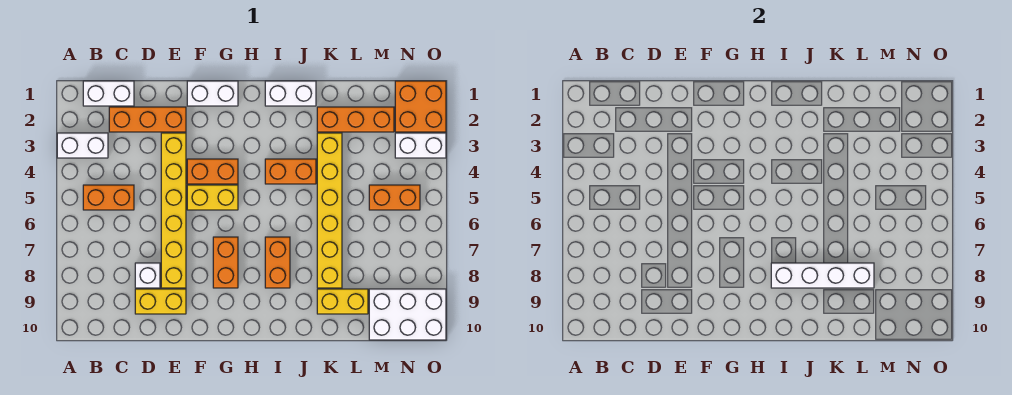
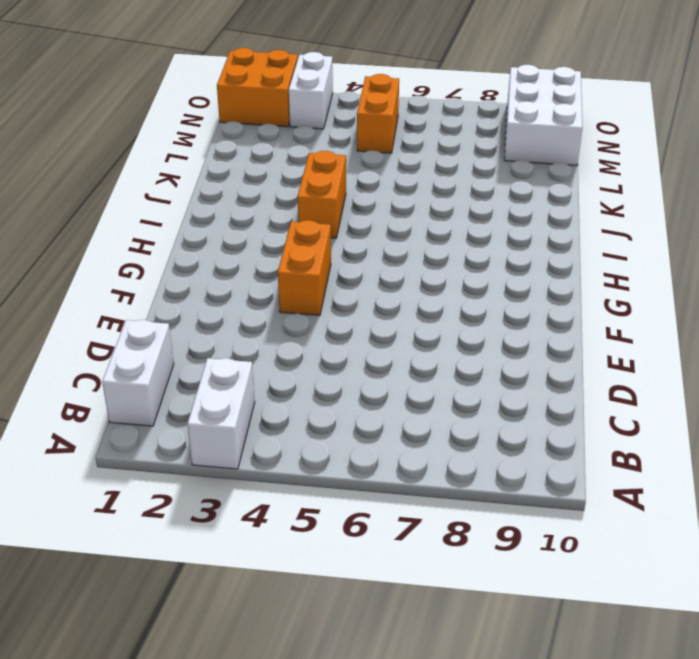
none -> orange brick B5:C5 level 1
none -> orange brick C2:E2 level 1
none -> white brick D8 level 1

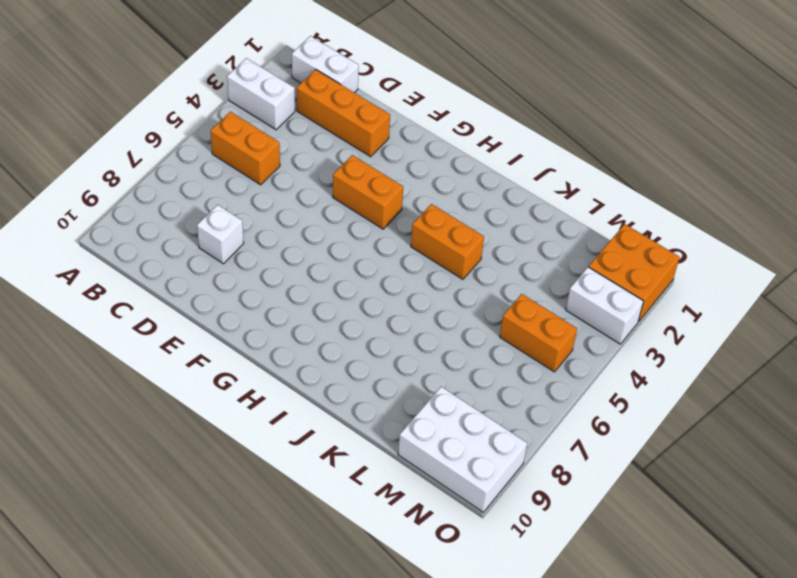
none -> yellow brick D9:E9 level 1
none -> yellow brick E3:E8 level 1
none -> white brick F1:G1 level 1

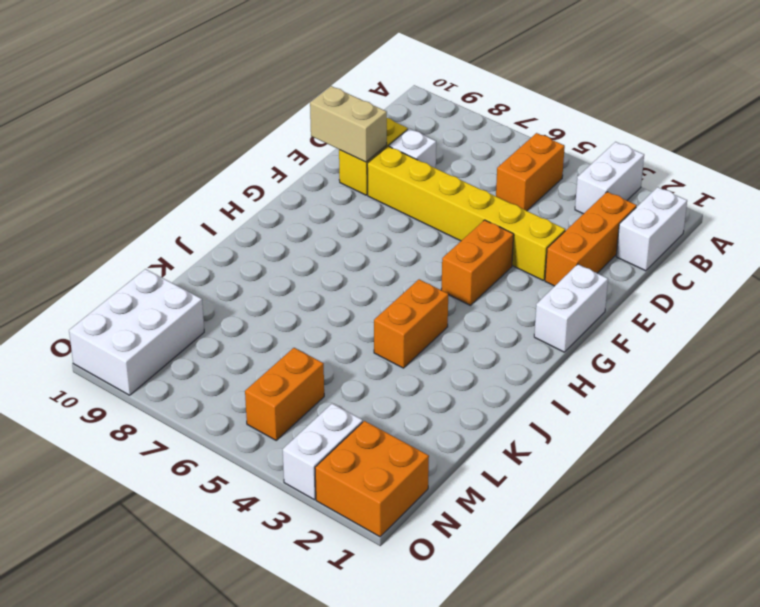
tan brick E9:E10 level 2 -> none
none -> yellow brick F5:G5 level 1
none -> orange brick G7:G8 level 1
none -> white brick I1:J1 level 1

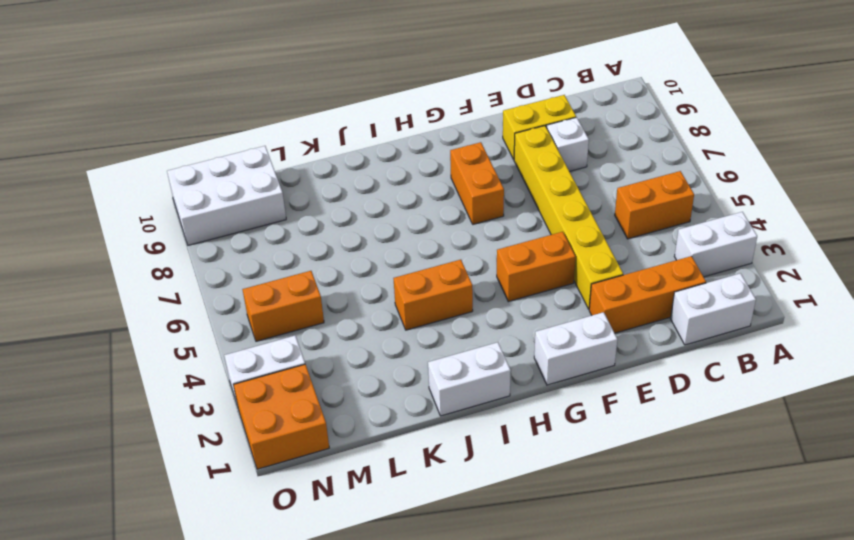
none -> yellow brick F5:G5 level 1
none -> orange brick I7:I8 level 1
none -> orange brick K2:M2 level 1

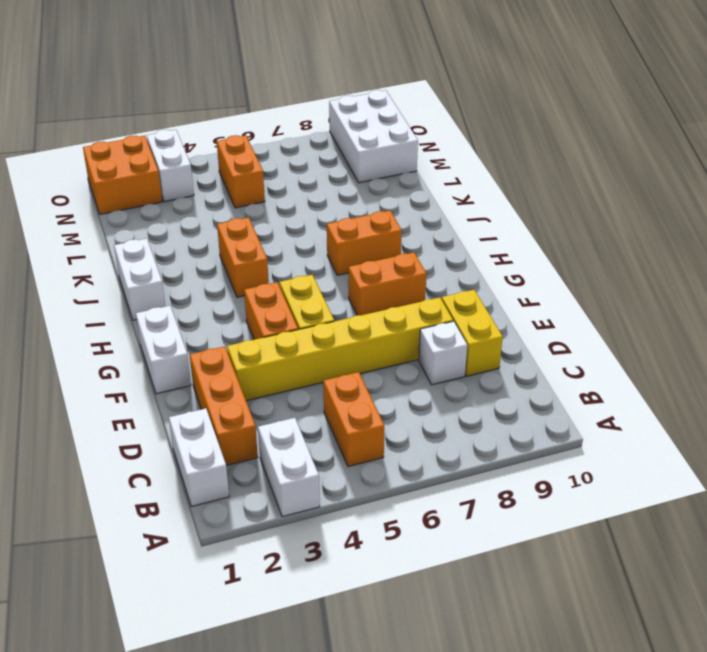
none -> orange brick K2:M2 level 1
none -> yellow brick K3:K8 level 1
none -> yellow brick K9:L9 level 1

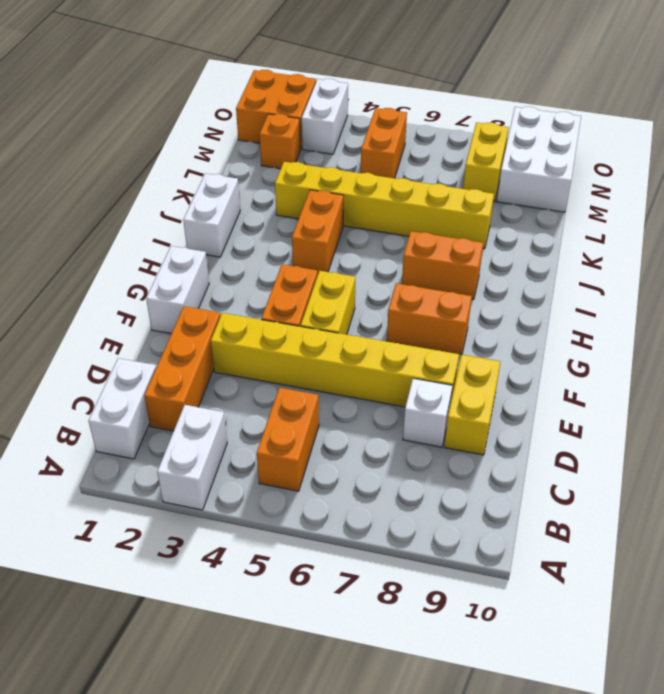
orange brick M2 level 1 -> orange brick K2:M2 level 1
yellow brick M8:N8 level 1 -> yellow brick K9:L9 level 1
none -> white brick I8:L8 level 2

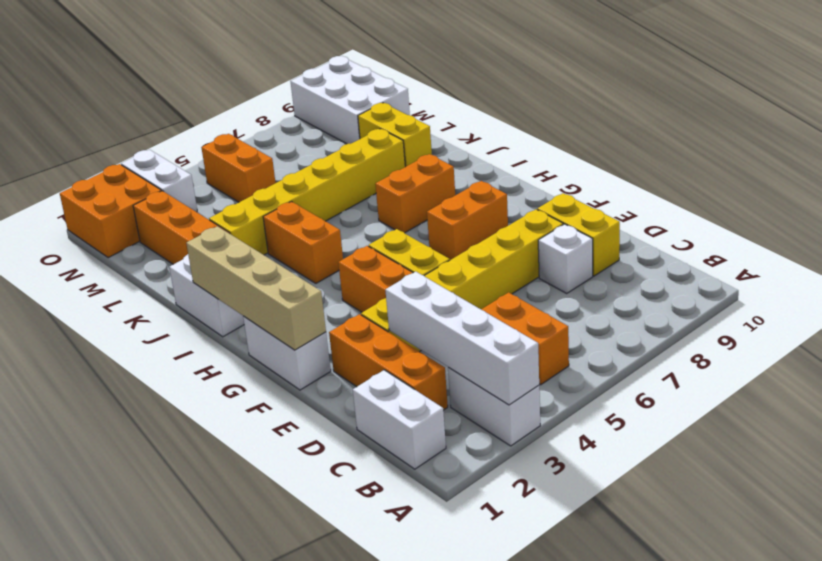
white brick A3:D3 level 2 -> white brick I8:L8 level 2
tan brick F1:I1 level 2 -> none

